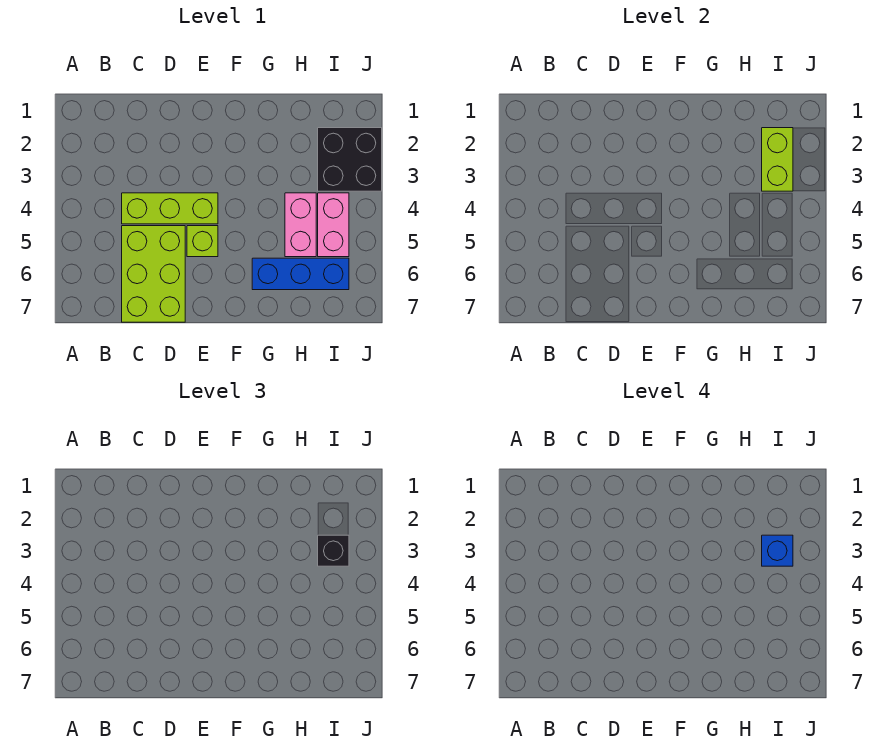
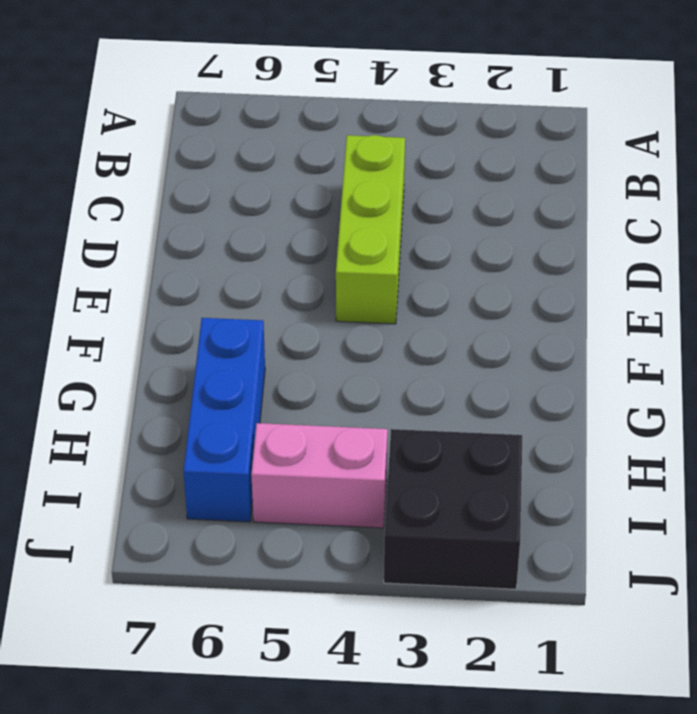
none -> lime brick C5:D7 level 1
none -> lime brick E5 level 1

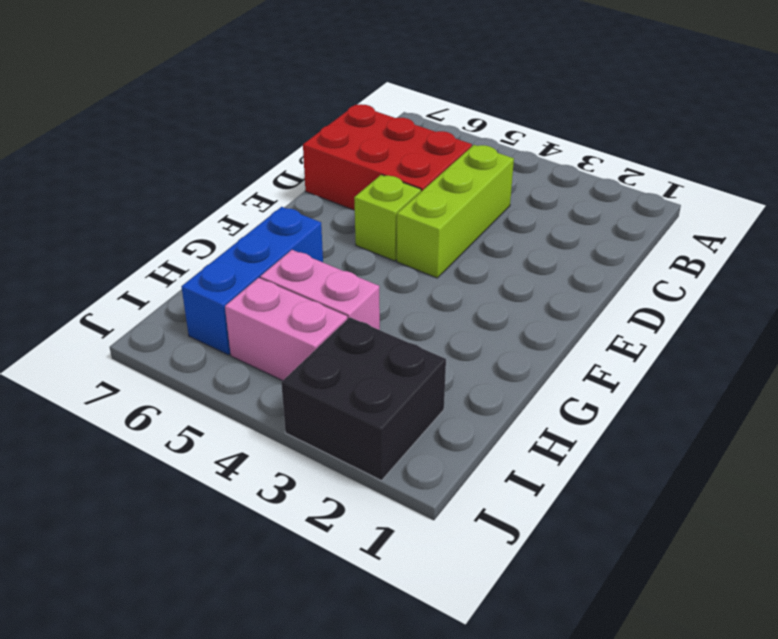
red brick C5:D7 level 1 -> lime brick C5:D7 level 1
none -> lime brick I2:I3 level 2
none -> black brick I3 level 3

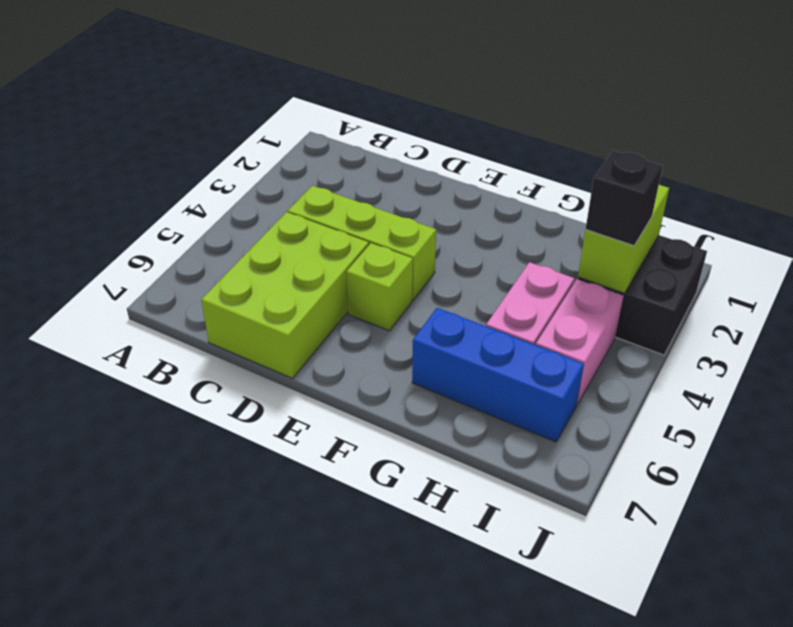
none -> blue brick I3 level 4

